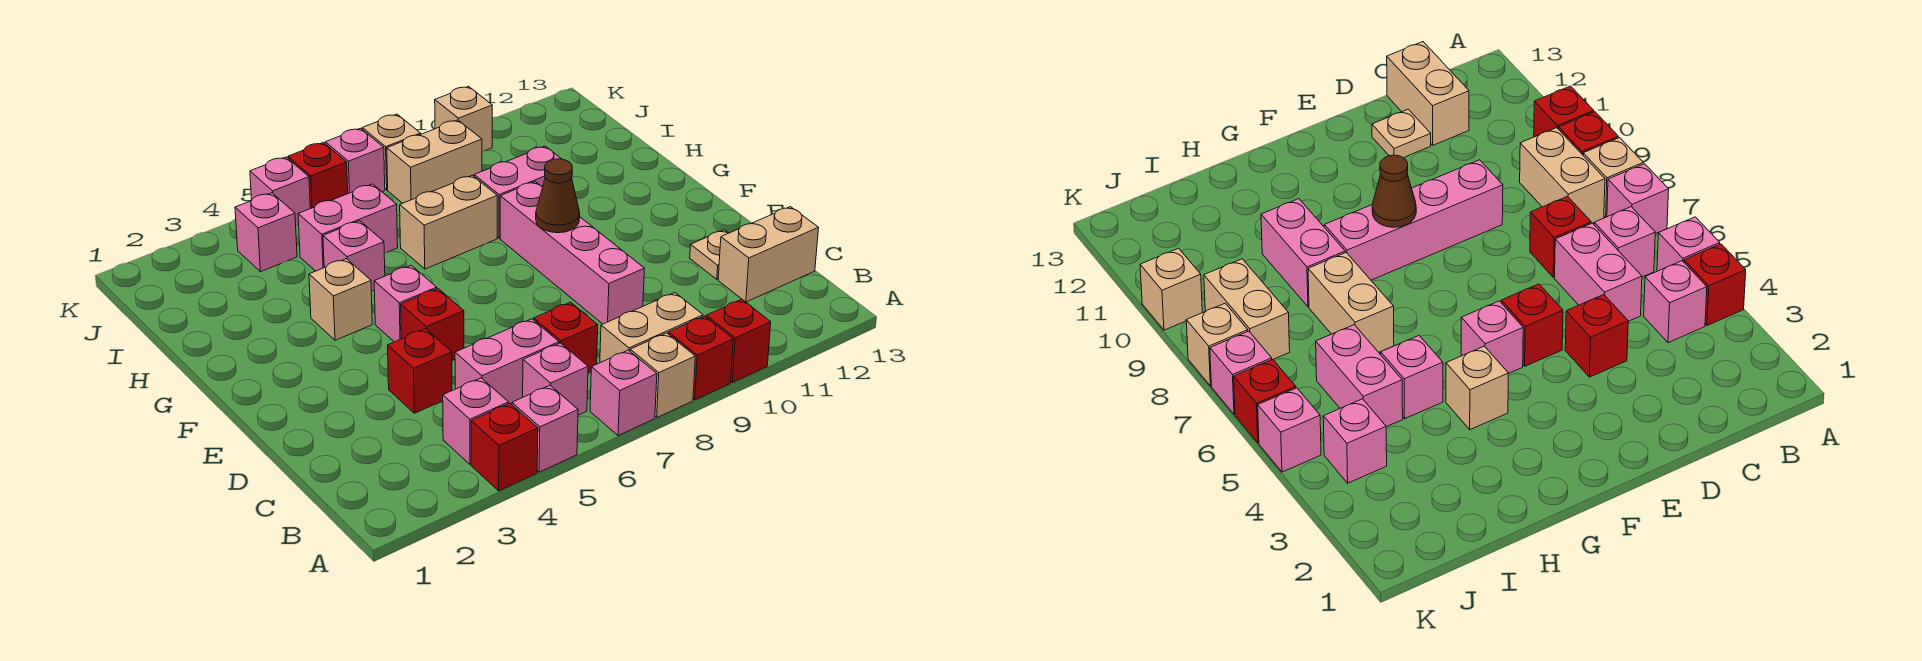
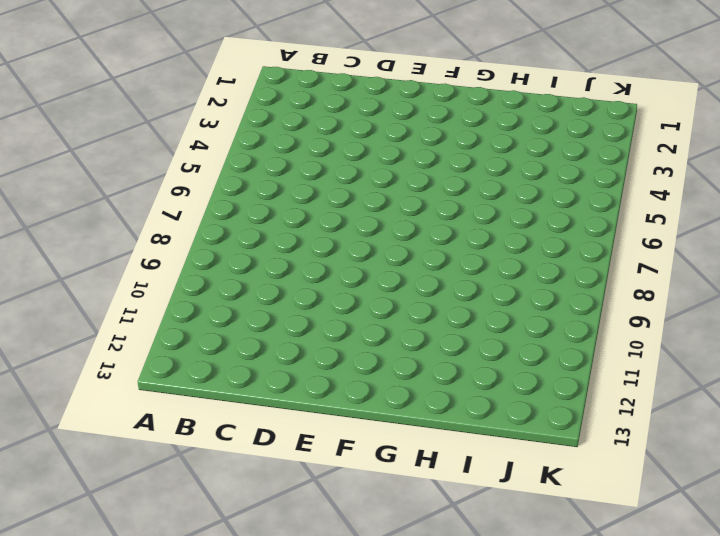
none -> red brick A4 level 1
none -> pink brick A5 level 1
none -> pink brick A7 level 1
none -> tan brick A8 level 1

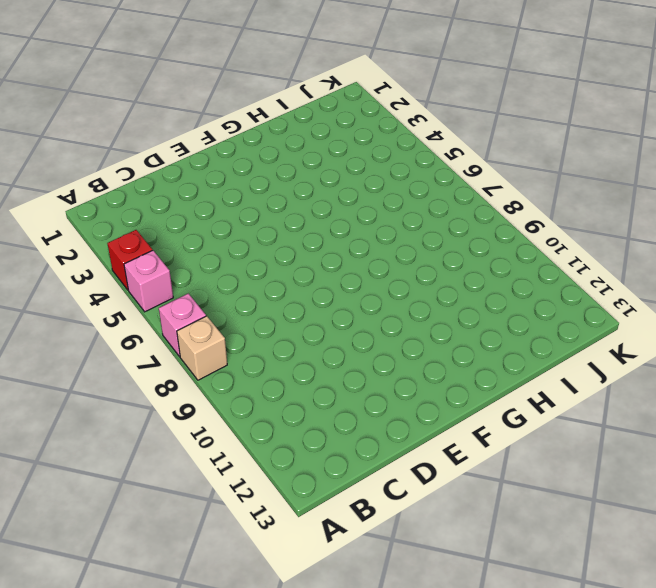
none -> red brick A9 level 1
none -> red brick A10 level 1
none -> pink brick B4 level 1
none -> pink brick B6 level 1

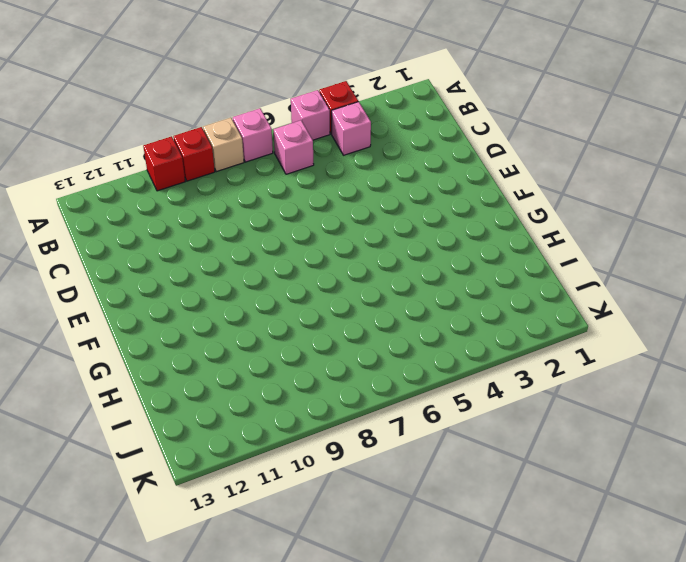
none -> tan brick B8:B9 level 1
none -> pink brick C5:C6 level 1
none -> red brick C7 level 1
none -> tan brick C12:C13 level 1

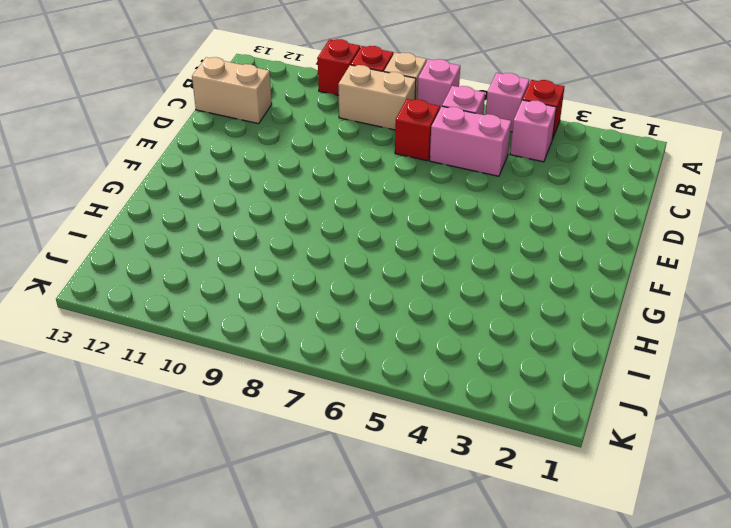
none -> red brick D4 level 1
none -> pink brick D9:G9 level 1
none -> tan plate D12 level 1
none -> red brick E5 level 1

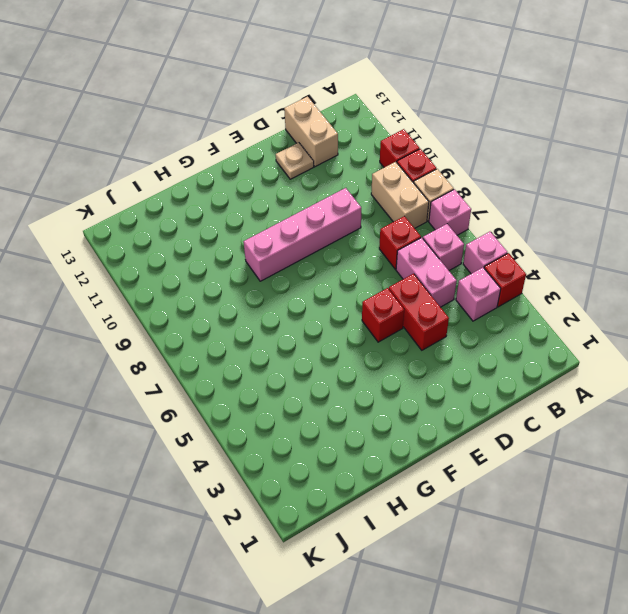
red brick D4:D5 level 1 -> red brick D4 level 1
none -> pink brick F5 level 1
none -> tan brick G4 level 1
none -> pink brick H5 level 1
none -> tan brick H7:H8 level 1

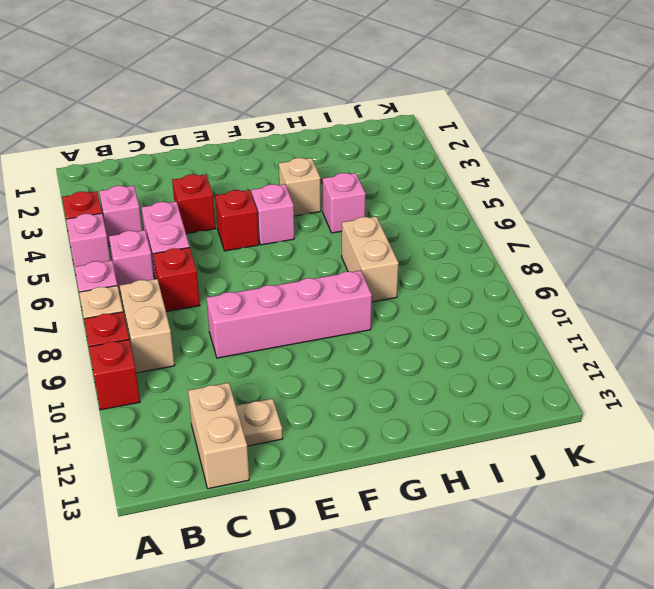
none -> pink brick H9:H10 level 1
none -> pink brick I5:I6 level 1
none -> pink brick J4 level 1
none -> tan brick J8:J9 level 1

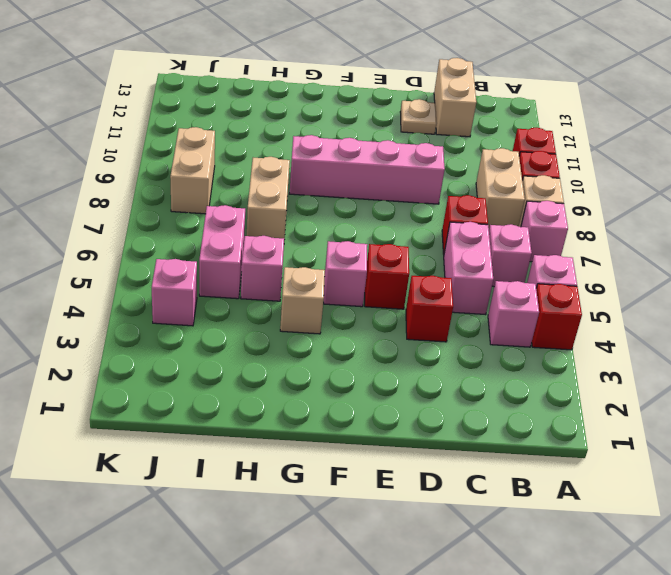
none -> pink brick H9:H10 level 1
none -> pink brick K5 level 1
none -> red brick K6 level 1
none -> pink brick K7 level 1

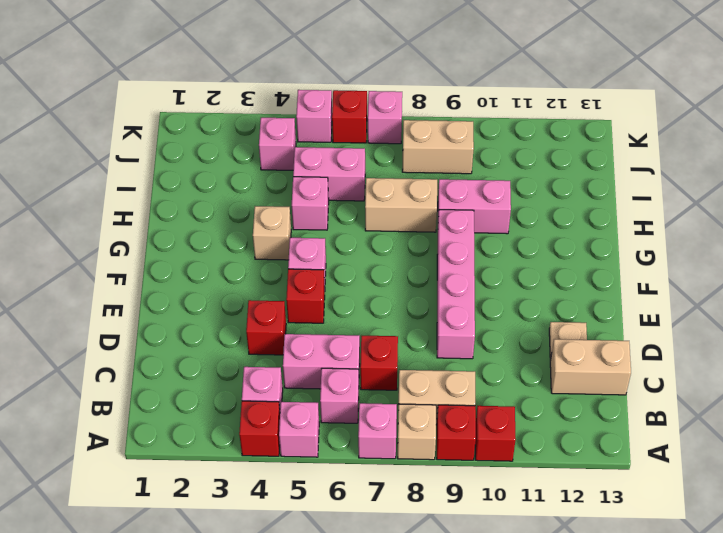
none -> tan brick K8 level 1
none -> tan brick K10 level 1
none -> brown cone F9 level 2

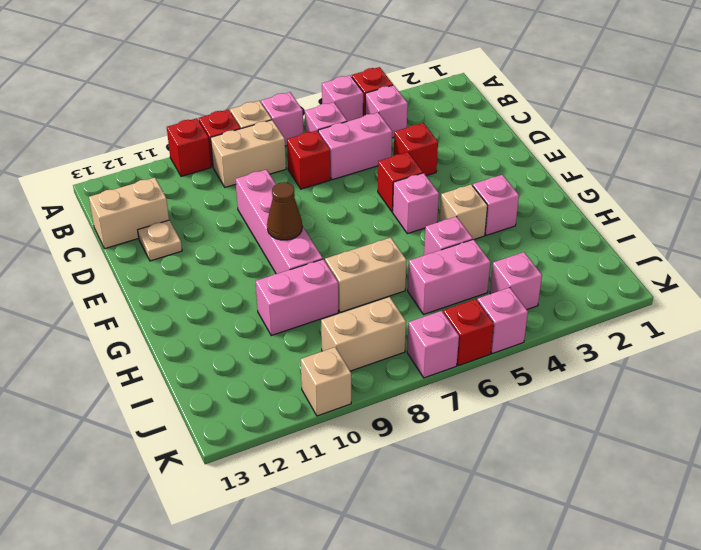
pink brick G3 level 1 -> none
none -> tan brick K8 level 1

